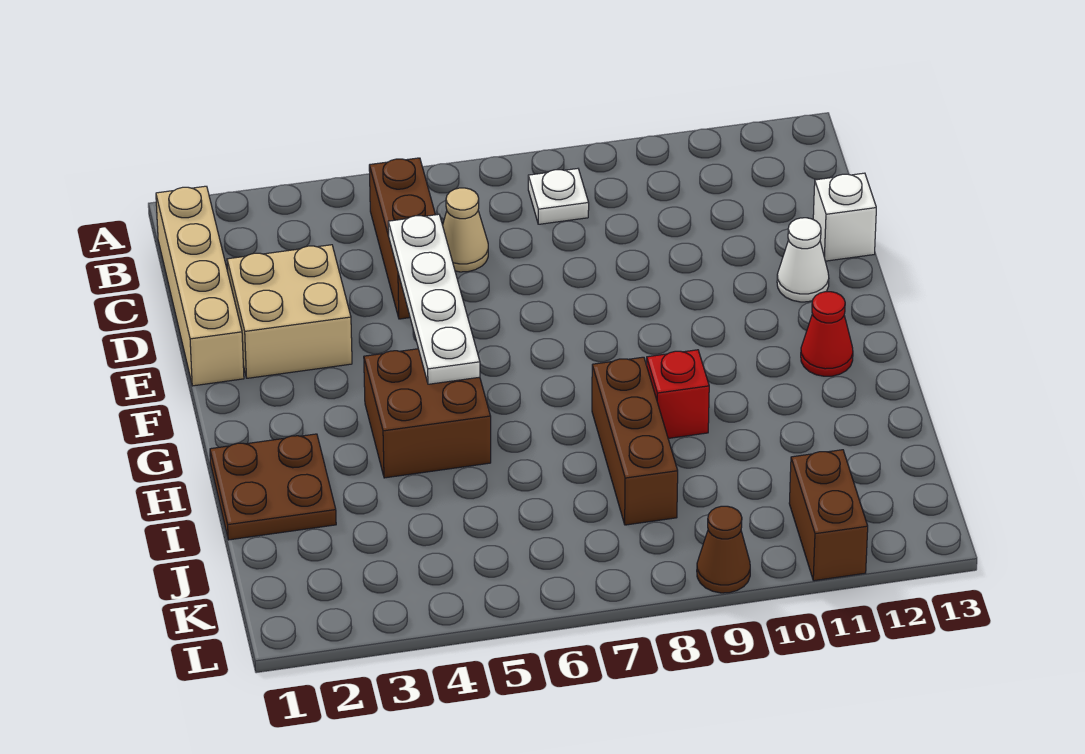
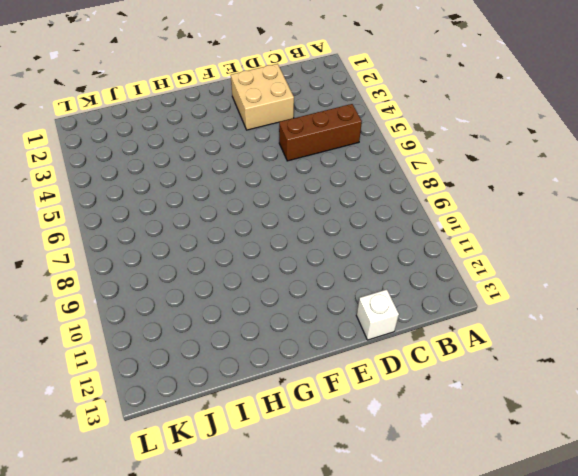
none -> tan brick B1:E1 level 1
none -> white plate B8 level 1
none -> tan cone C6 level 1

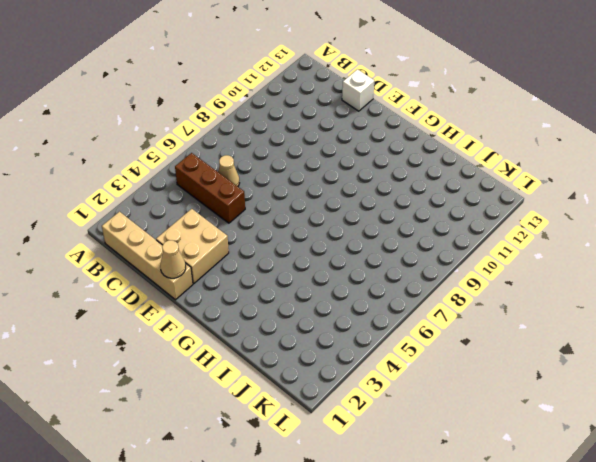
tan cone E1 level 2 -> none
none -> white plate B8 level 1
none -> white cone E12 level 1
none -> brown brick G4:H5 level 1

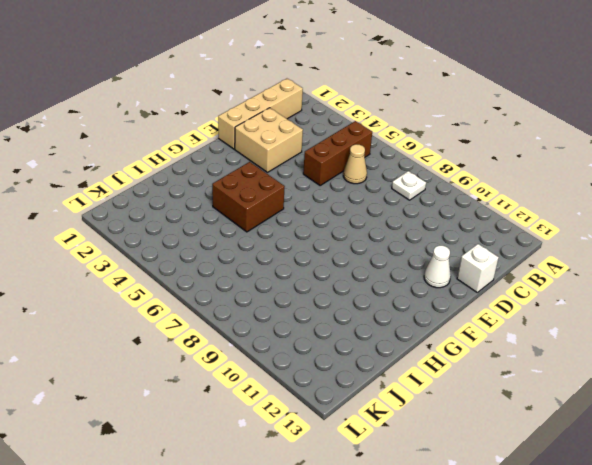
none -> red cone G12 level 1
none -> brown plate H1:I2 level 1
none -> brown brick H8:J8 level 1

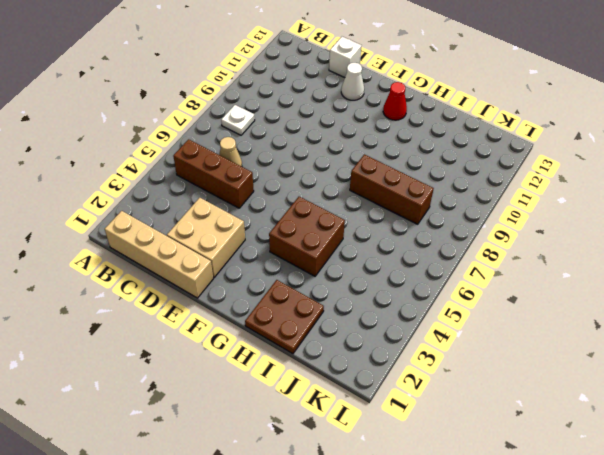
none -> red brick H9 level 1
none -> brown brick K11:L11 level 1
none -> brown cone L9 level 1

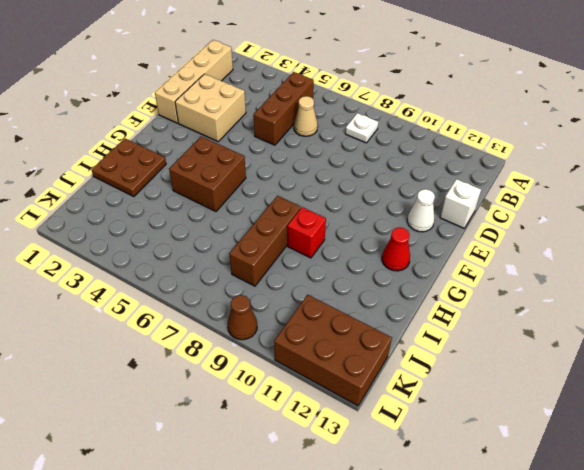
brown brick K11:L13 level 1 -> brown brick K11:L11 level 1
none -> white plate D5:G5 level 2

